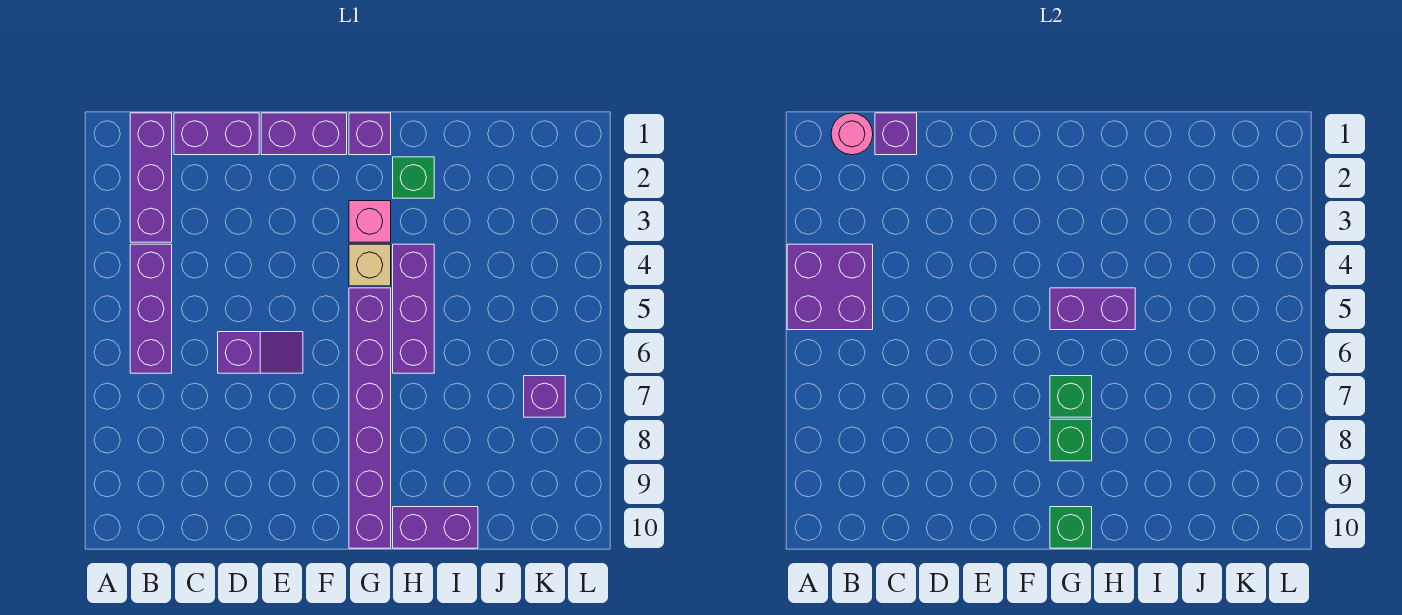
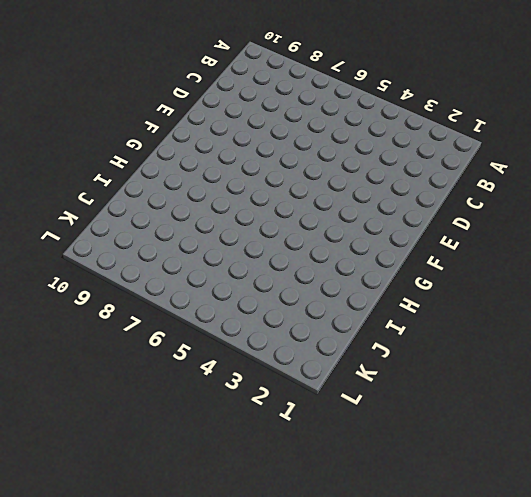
none -> purple brick B1:B3 level 1
none -> purple brick B4:B6 level 1
none -> purple brick C1:D1 level 1

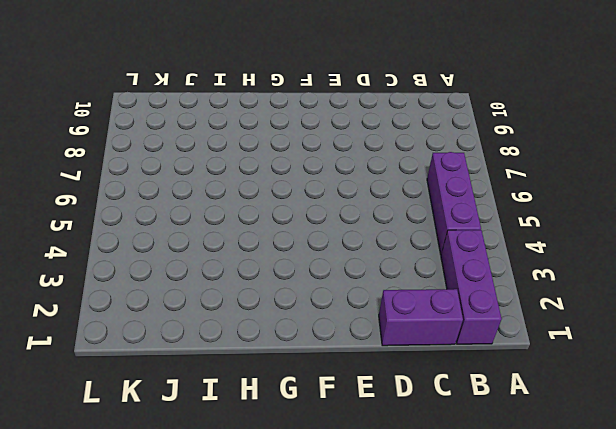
none -> purple slope D6:E6 level 1 top D
none -> purple brick E1:F1 level 1
none -> purple brick G1 level 1

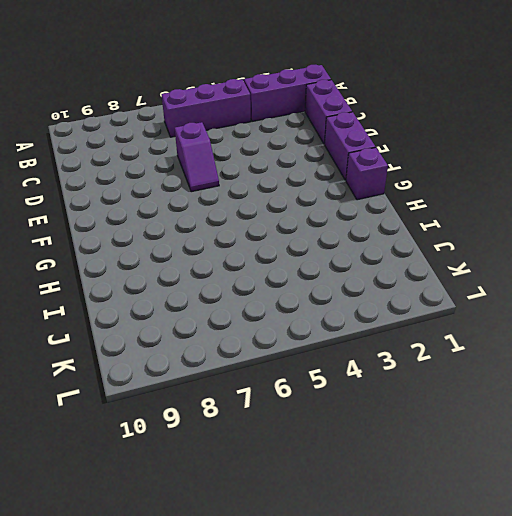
none -> pink brick G3 level 1
none -> tan brick G4 level 1
none -> purple brick G5:G10 level 1

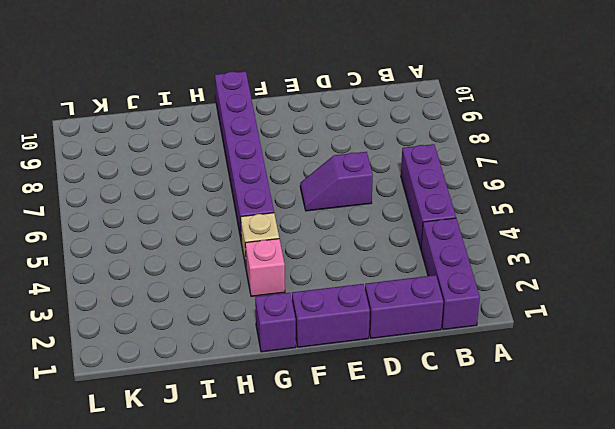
none -> green brick H2 level 1
none -> purple brick H4:H6 level 1
none -> purple brick H10:I10 level 1

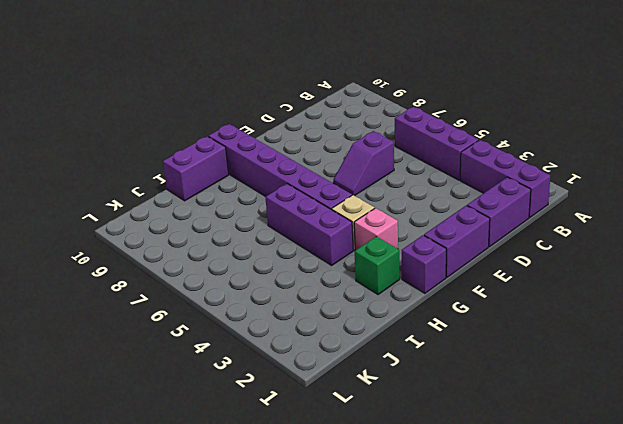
none -> purple brick K7 level 1
none -> purple brick A4:B5 level 2
none -> pink round brick B1 level 2

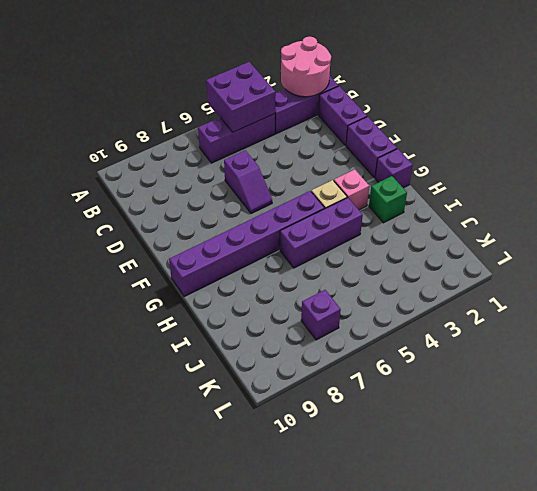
pink round brick A1:B2 level 2 -> pink round brick B1 level 2
none -> purple brick H10:I10 level 1
none -> purple brick C1 level 2
none -> purple brick G5:H5 level 2

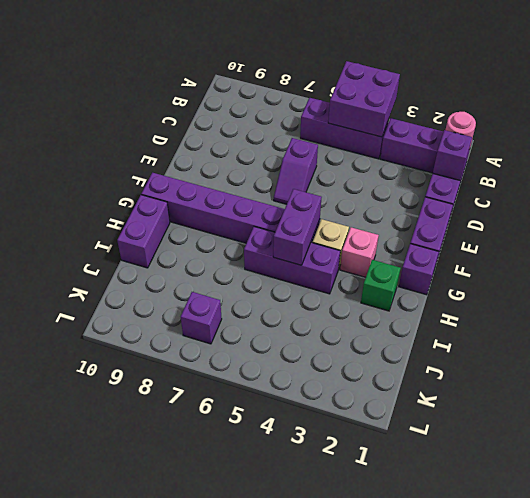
none -> green brick G7 level 2
none -> green brick G8 level 2
none -> green brick G10 level 2

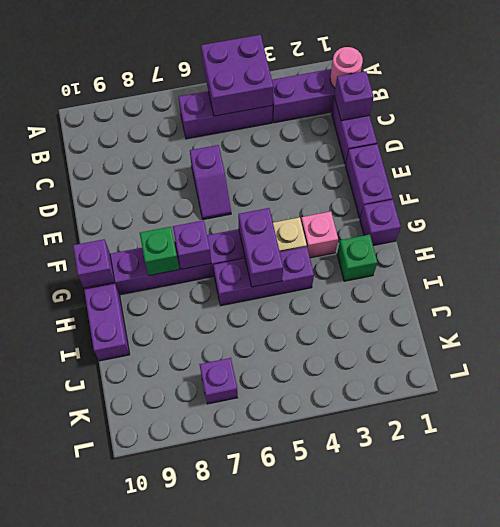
purple brick G7 level 2 -> green brick G7 level 2
purple brick G10 level 2 -> green brick G10 level 2

